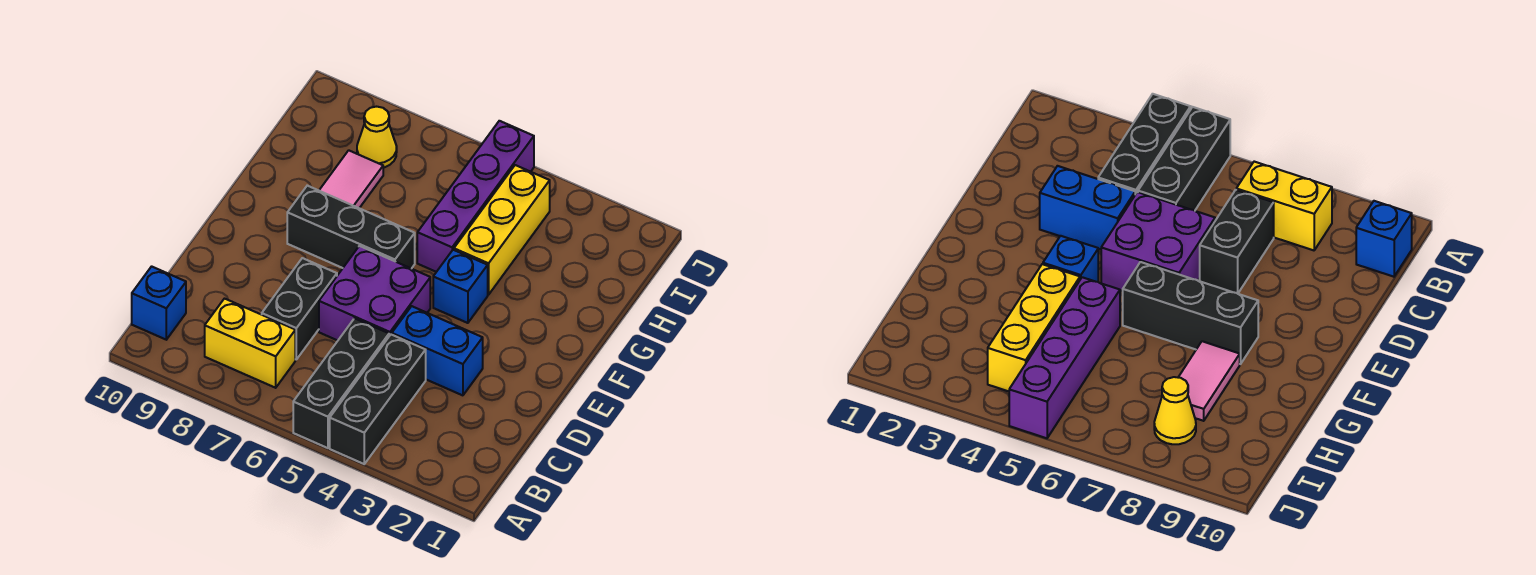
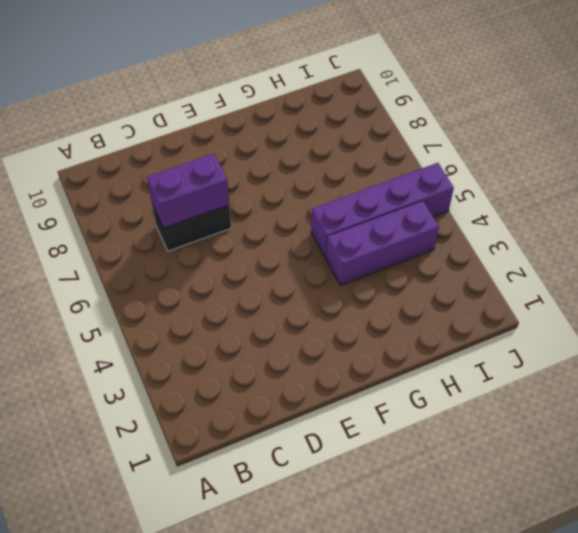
purple brick C7:D7 level 2 -> none
purple brick G4:I4 level 1 -> yellow brick G4:I4 level 1
none -> black brick A4:C4 level 1
none -> black brick A5:C5 level 1
none -> yellow brick B7:B8 level 1

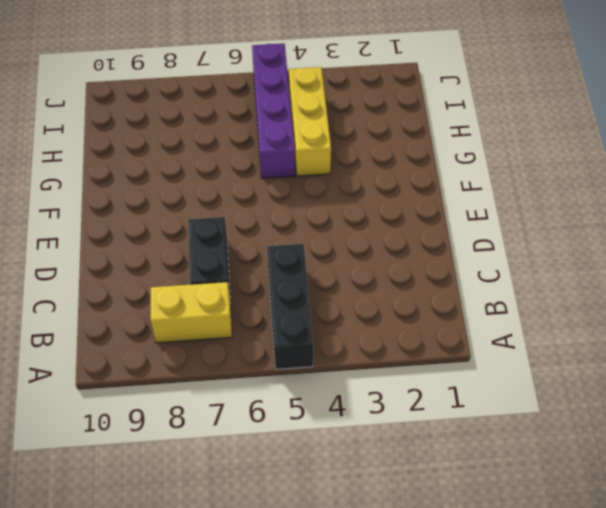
none -> black brick A4:C4 level 1
none -> blue brick B10 level 1
none -> blue brick D3:D4 level 1

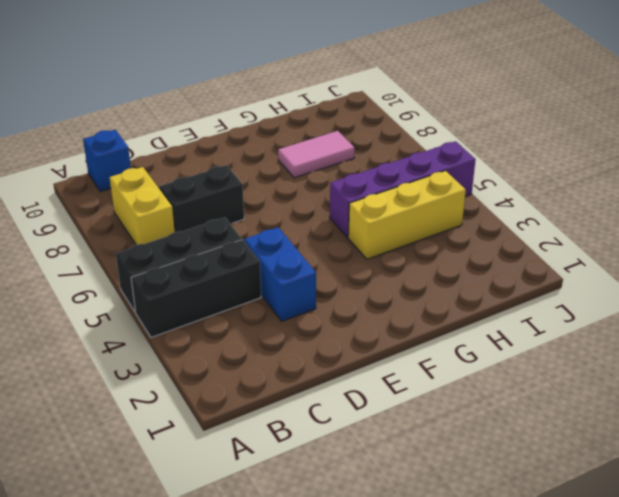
none -> purple brick D5:E6 level 1
none -> blue brick F4 level 1
none -> black brick F6:F8 level 1

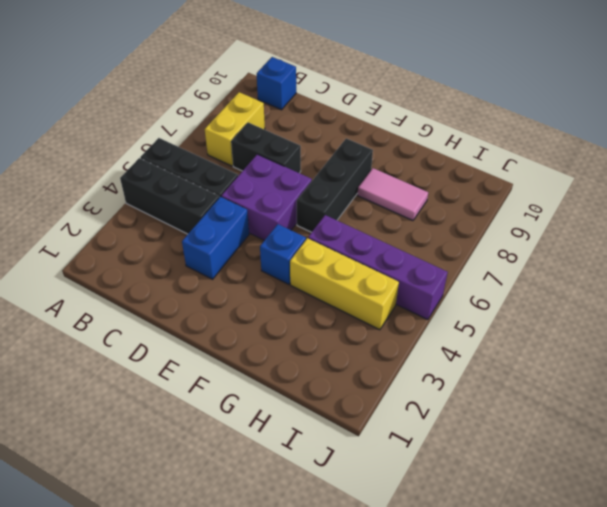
none -> yellow cone I8 level 1

